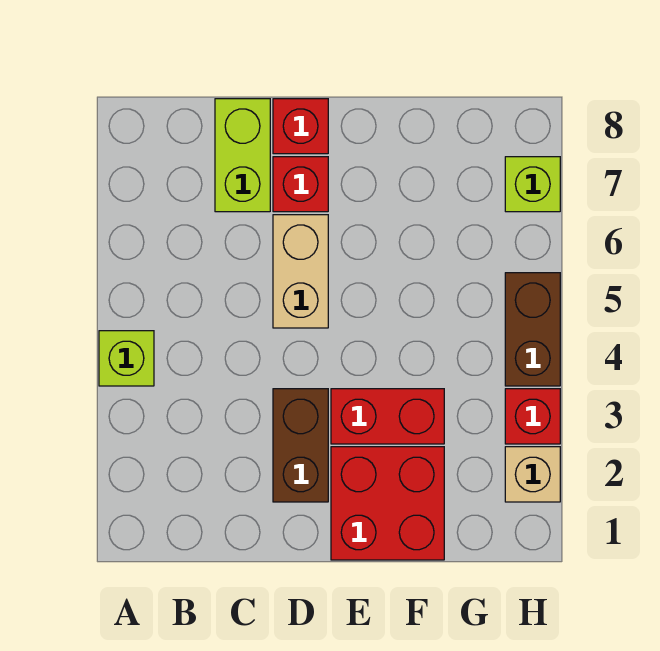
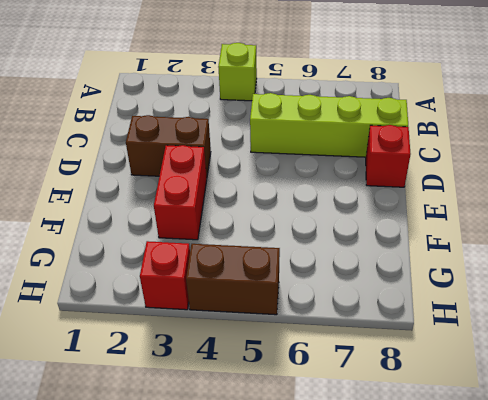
lime brick C5:C8 level 1 -> lime brick C7:C8 level 1
none -> tan brick D5:D6 level 1
none -> red brick D7 level 1
none -> red brick E1:F2 level 1

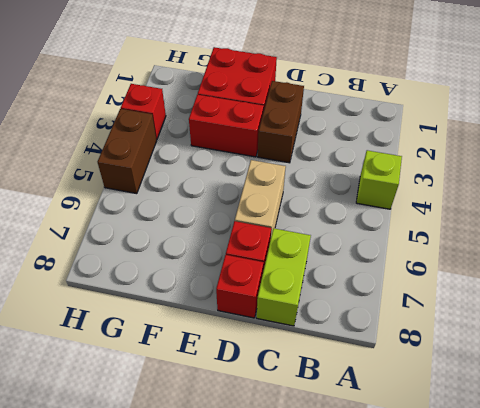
none -> tan brick H2 level 1
none -> lime brick H7 level 1

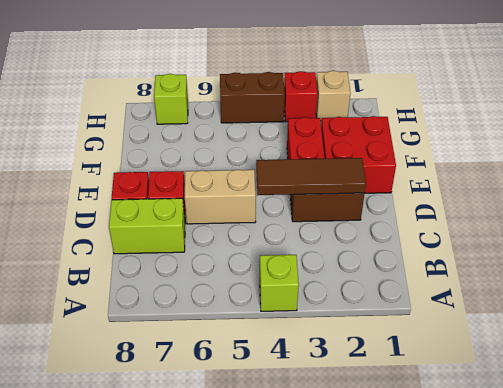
brown tile D2:D4 level 2 -> none

